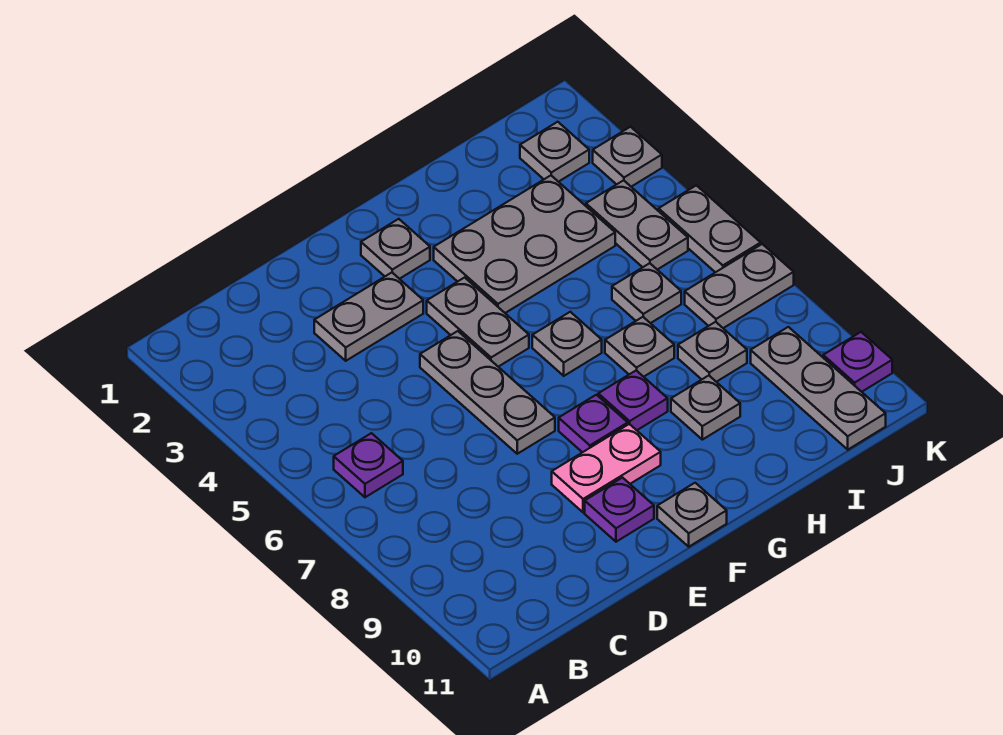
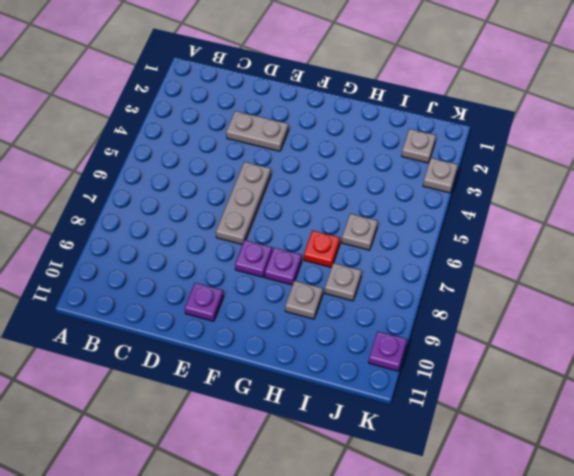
red plate H7 level 1 -> grey plate H7 level 1
none -> purple plate B6 level 1
none -> pink plate E9:F9 level 1
none -> grey plate F2 level 1

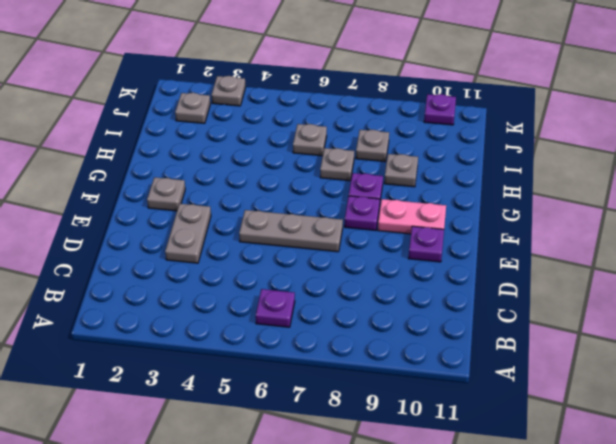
pink plate F9:F10 level 1 -> pink plate E9:F9 level 1
none -> grey plate F4:F5 level 1
none -> grey plate F11 level 1
none -> grey plate G3:I4 level 1

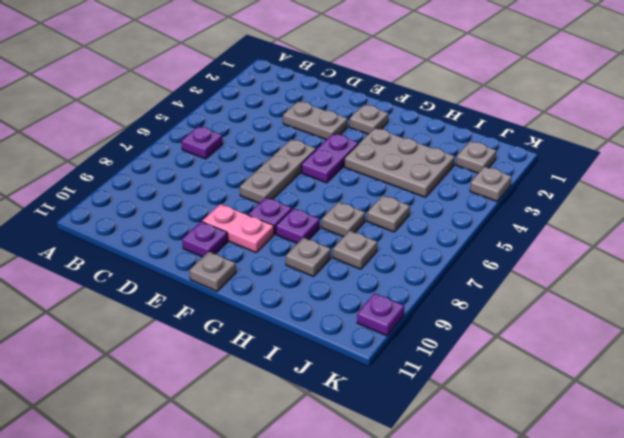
purple plate F4:F5 level 1 -> grey plate F4:F5 level 1
none -> grey plate G6 level 1
none -> grey plate J4:J5 level 1
none -> grey plate J7:K7 level 1

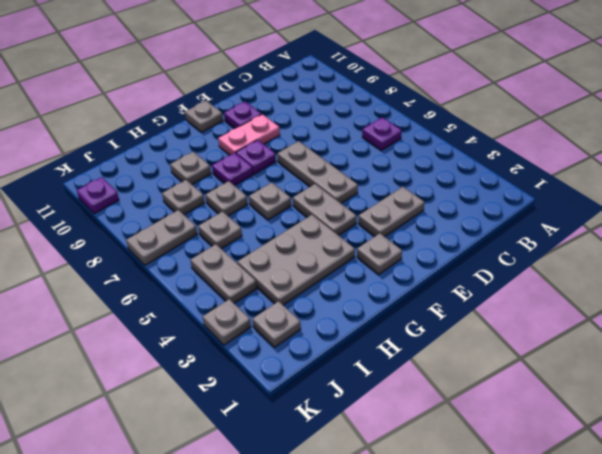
none -> grey plate J9:J11 level 1
none -> grey plate K5:K6 level 1

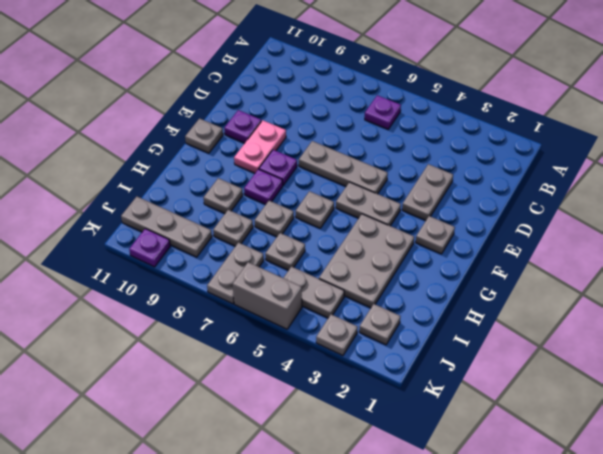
grey brick K5:K6 level 1 -> grey plate K5:K6 level 1

